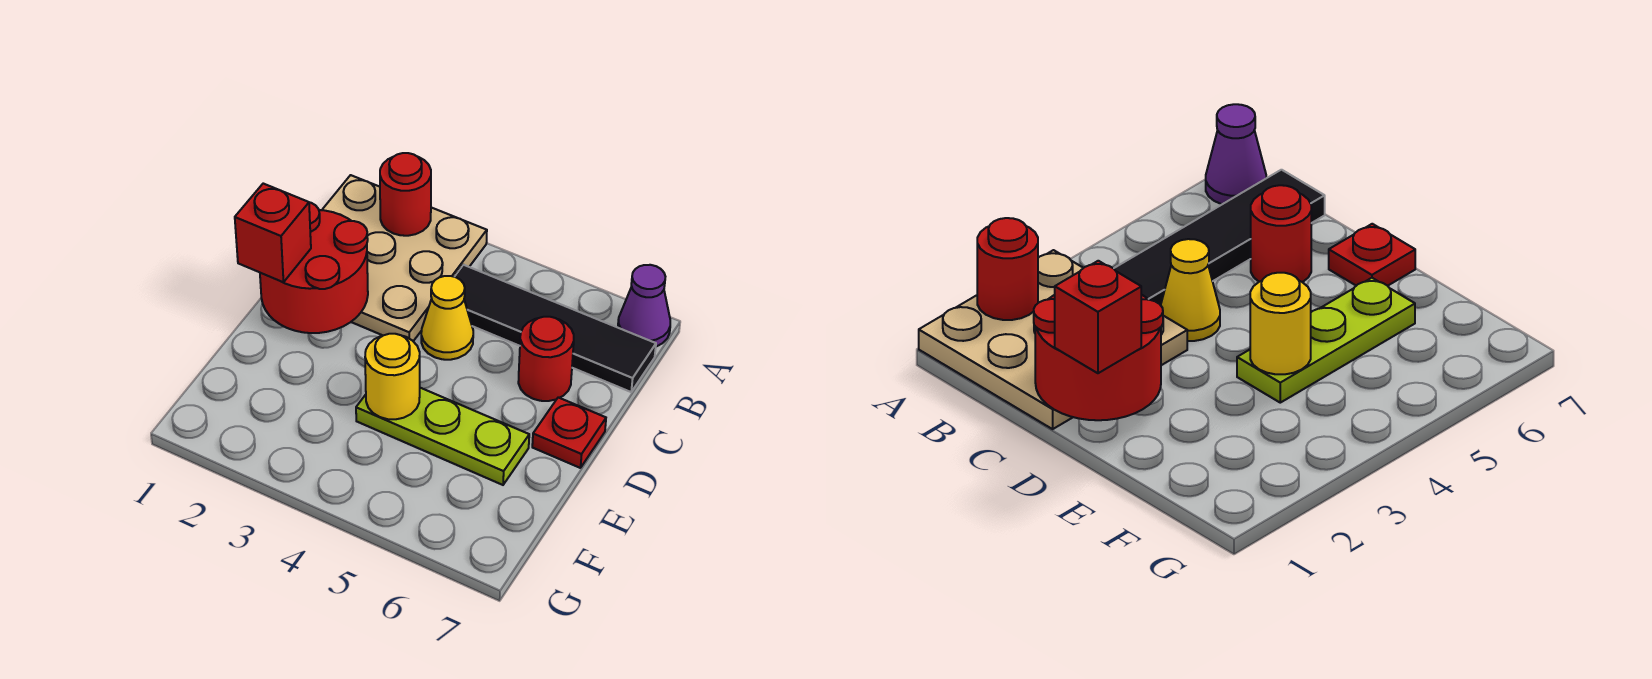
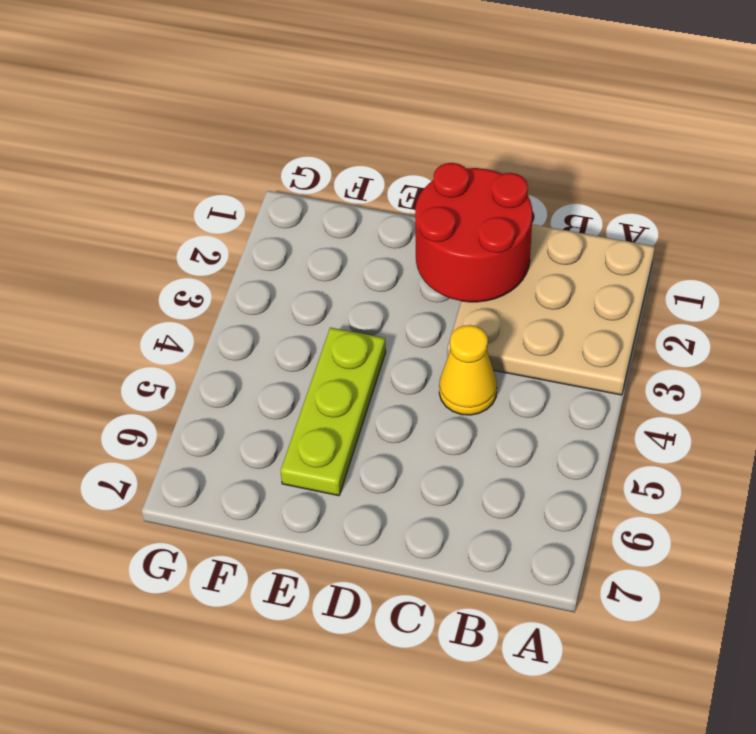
none -> purple cone A7 level 1
none -> black tile B4:B7 level 1

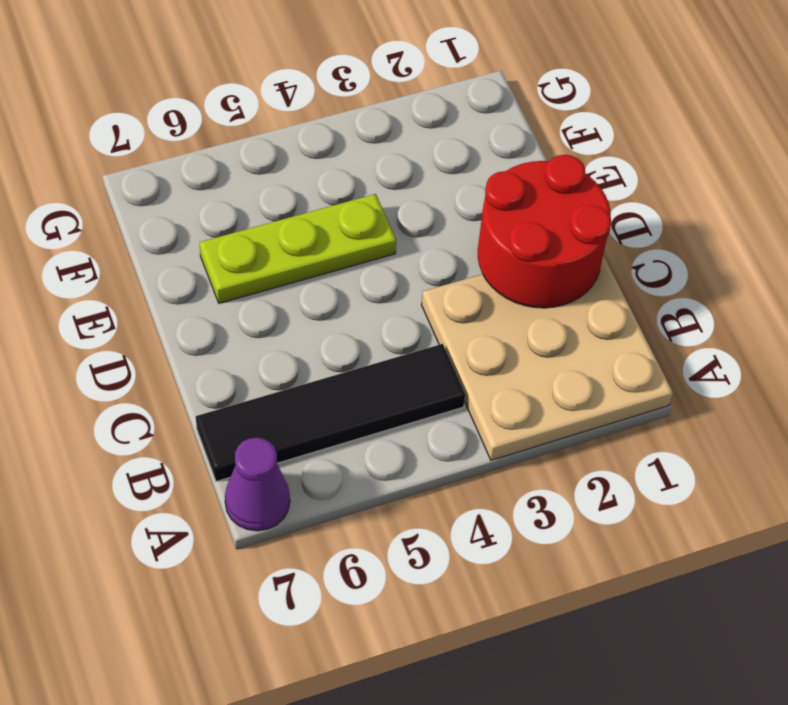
none -> yellow cone C4 level 1
none -> red round brick C6 level 1

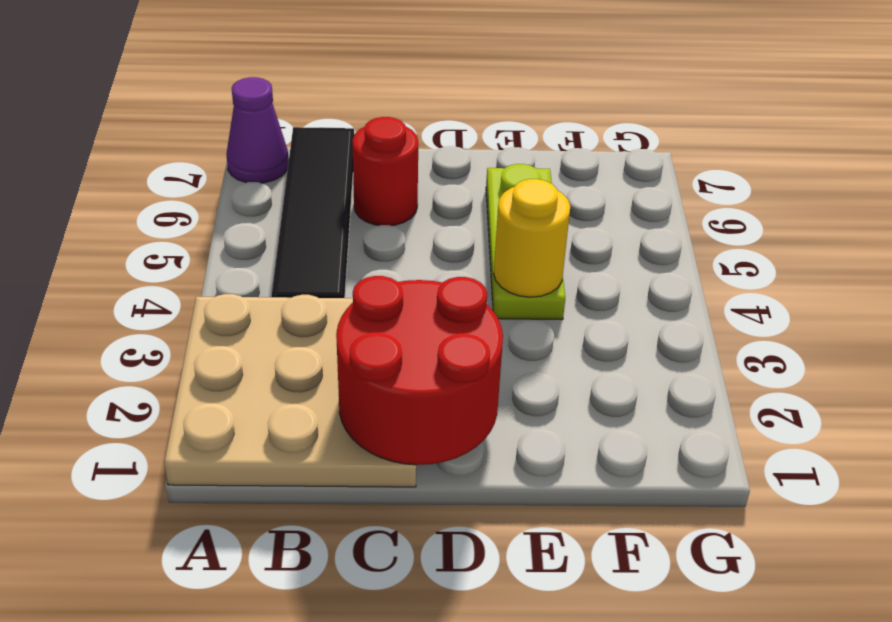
none -> yellow cone C4 level 1
none -> red plate D7 level 1

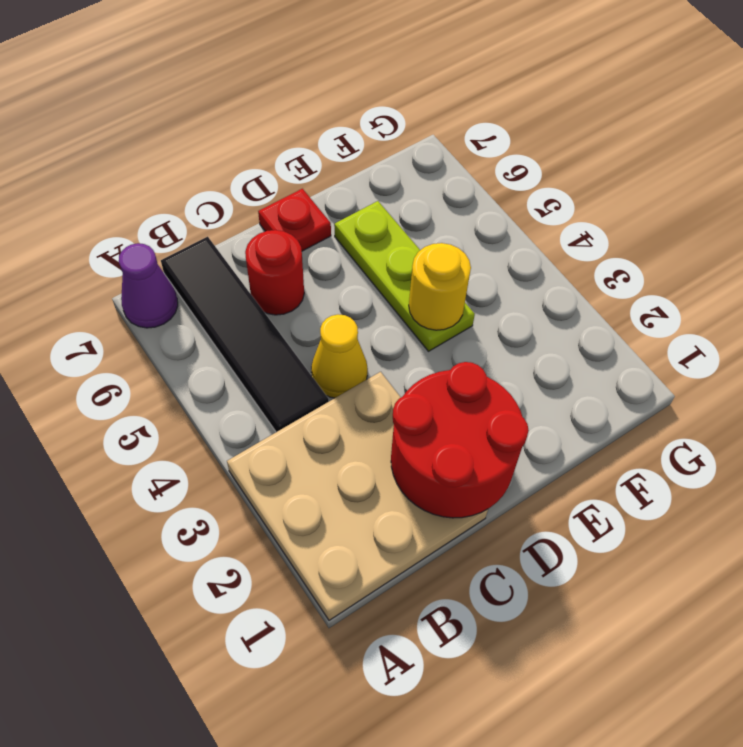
none -> red round brick A2 level 2
none -> red brick D1 level 3

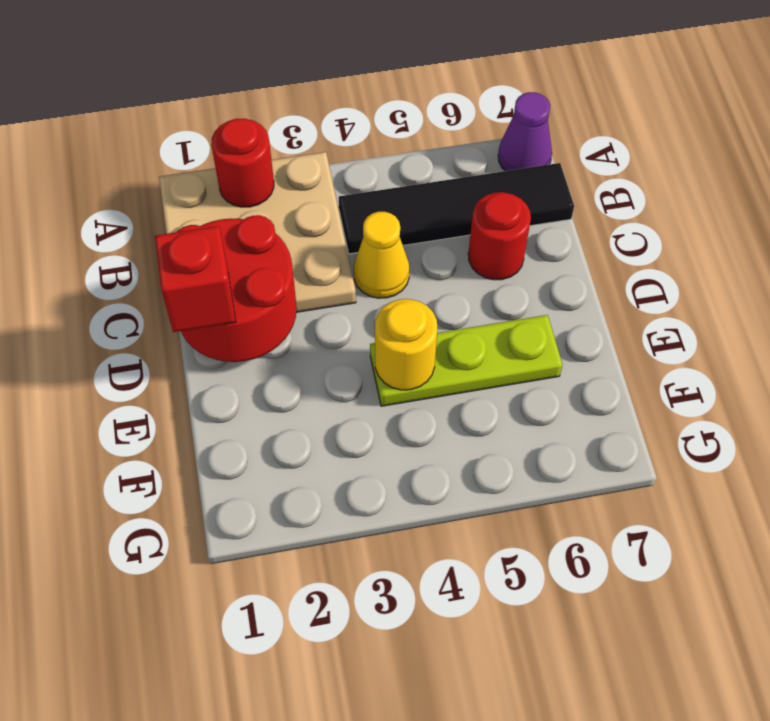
none -> red plate D7 level 1

